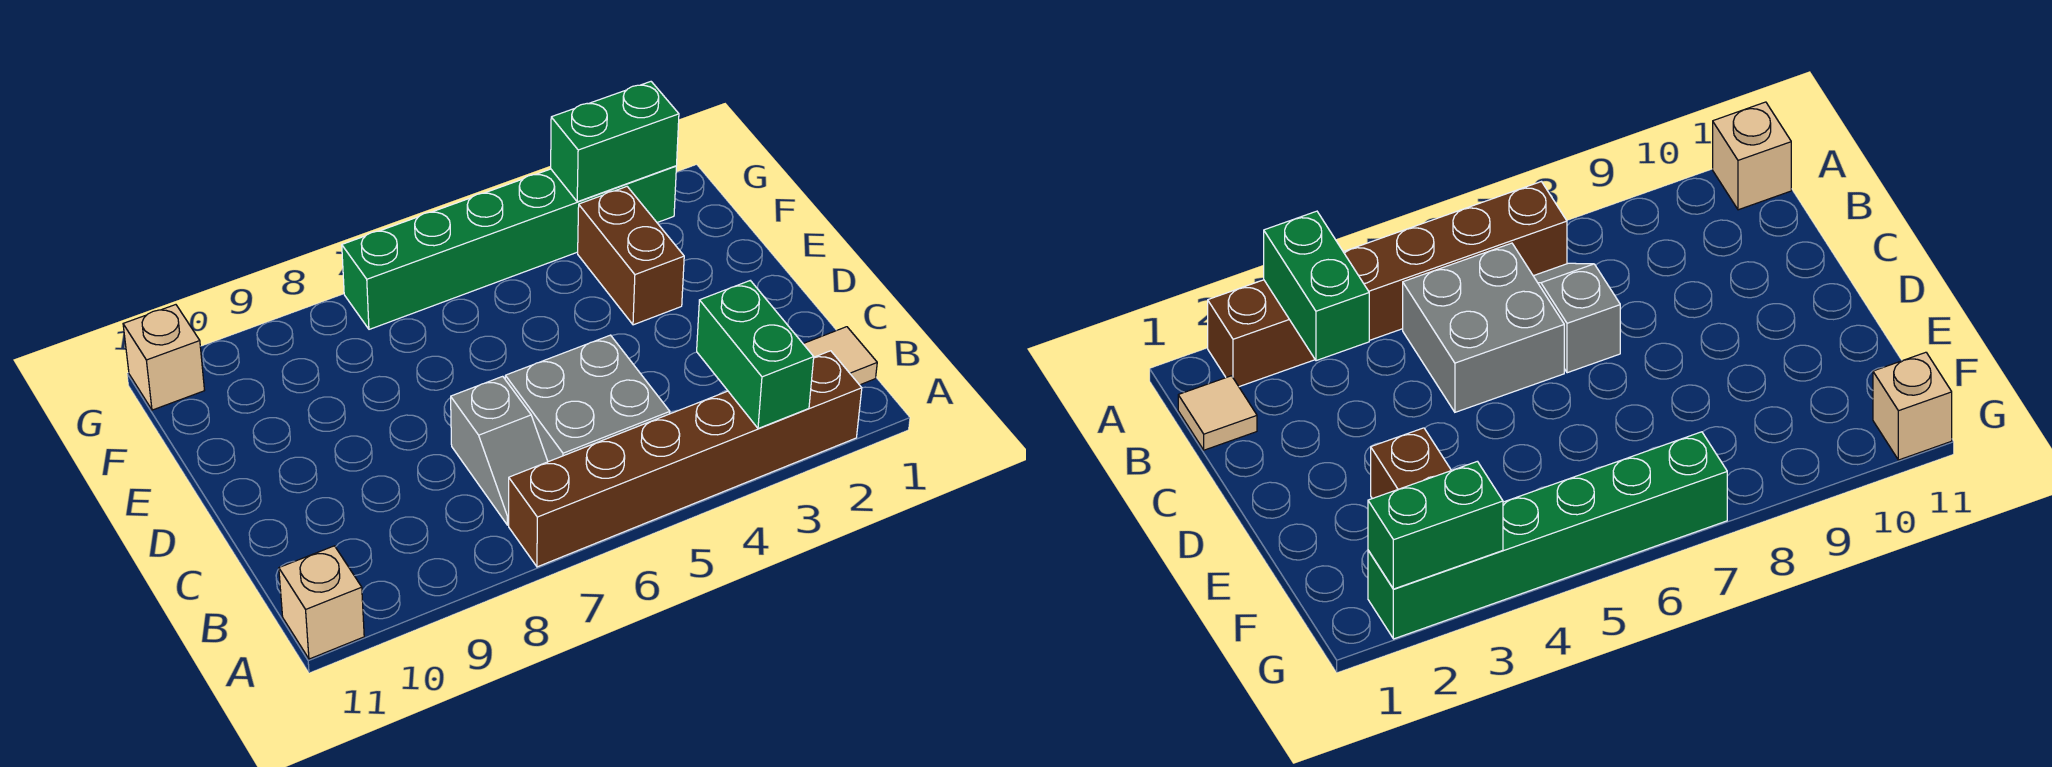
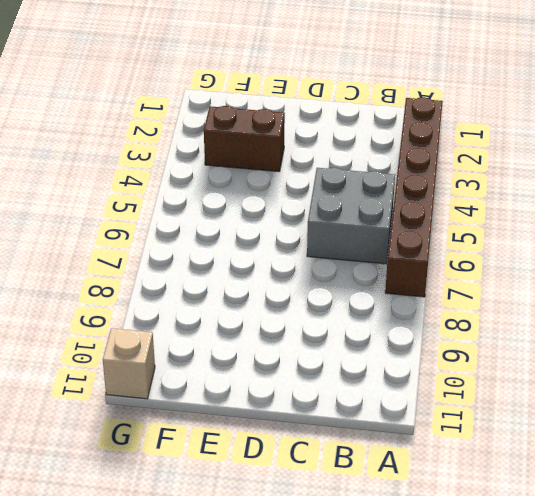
none -> tan brick A11 level 1
none -> tan tile B1 level 1

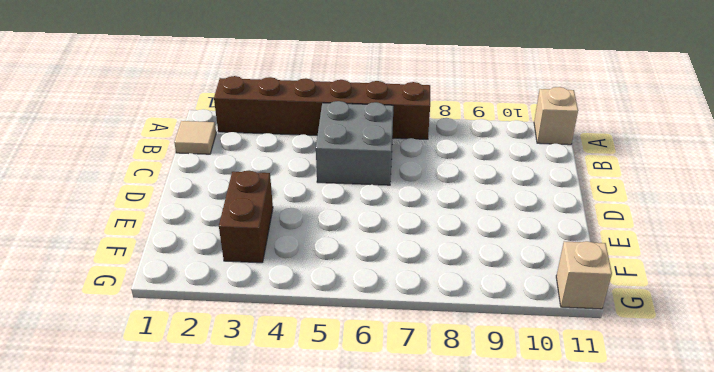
none -> grey slope B7:C7 level 1 top C
none -> green brick G2:G7 level 1

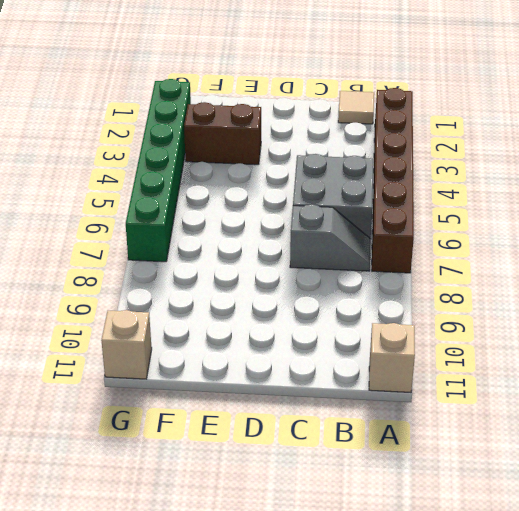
none -> green brick A3:B3 level 2
none -> green brick G2:G3 level 2

